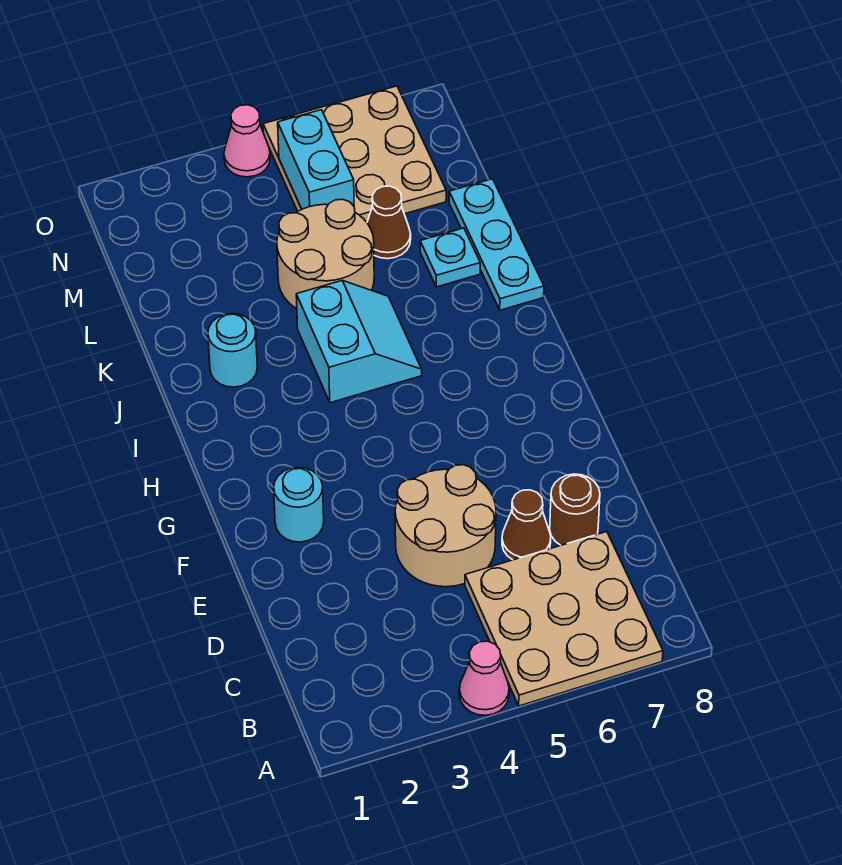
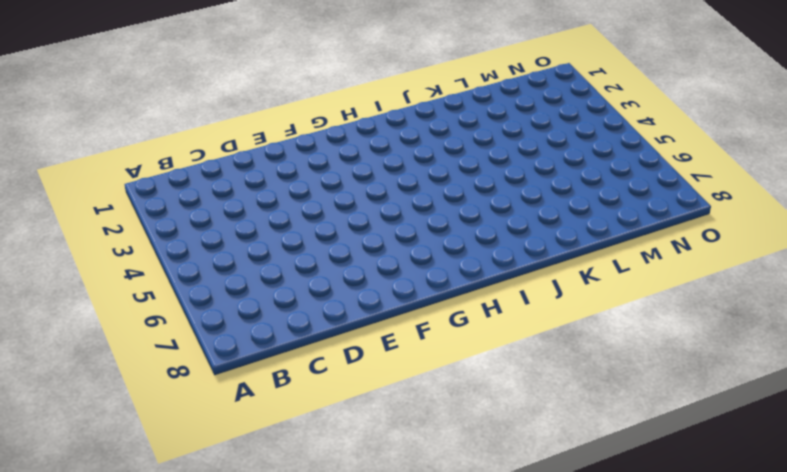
none -> pink cone A4 level 1
none -> tan plate A5:C7 level 1
none -> tan round brick D4:E5 level 1

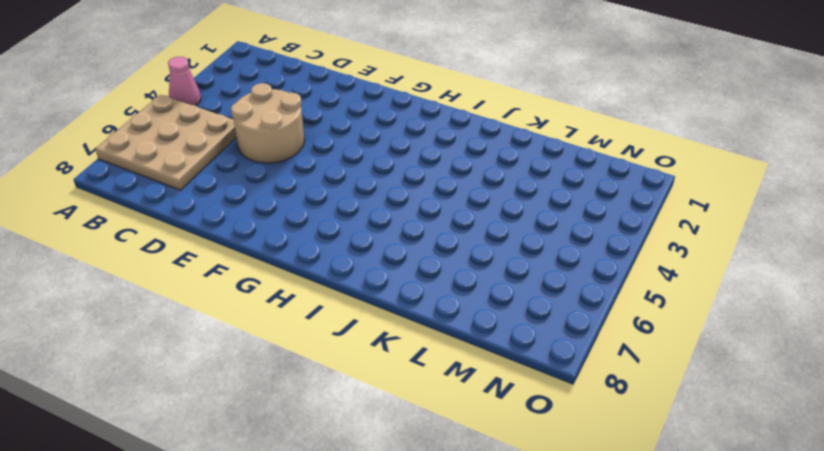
none -> brown cone D6 level 1
none -> brown round brick D7 level 1
none -> cyan round brick F2 level 1

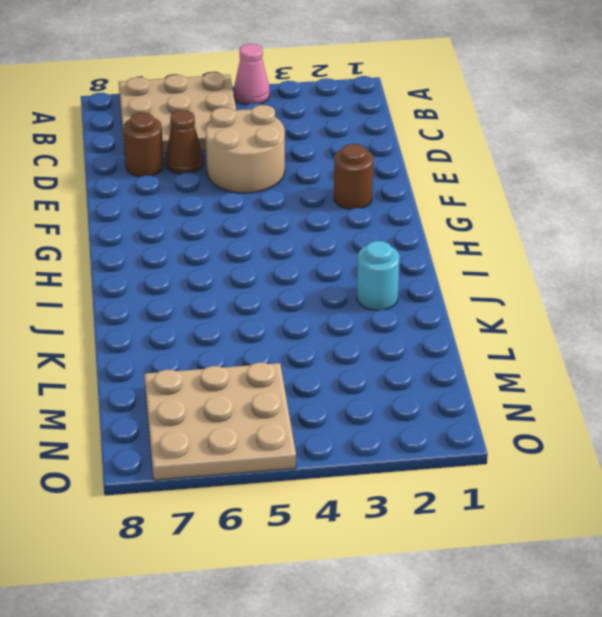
brown round brick F2 level 1 -> cyan round brick F2 level 1
none -> cyan slope I4:J5 level 1 top 4
none -> cyan plate J8:L8 level 1
none -> tan round brick K4:L5 level 1

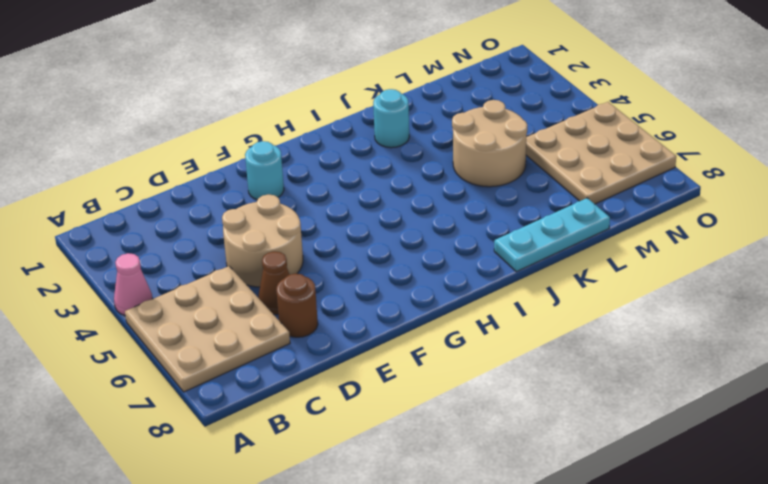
none -> cyan slope I4:J5 level 1 top 4
none -> cyan plate K7 level 1
none -> brown cone L6 level 1

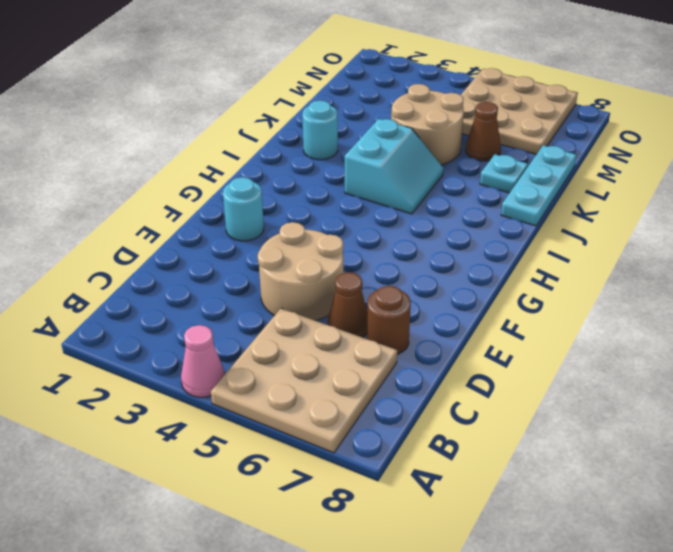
none -> pink cone O4 level 1
none -> cyan brick M5:N5 level 2

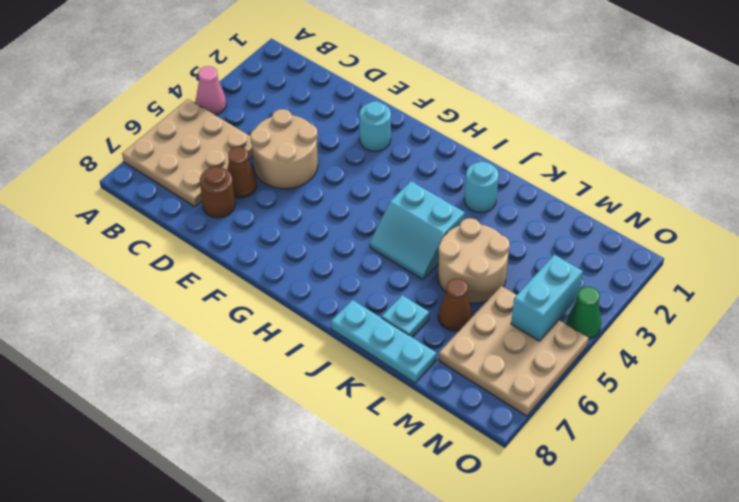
cyan brick N4:N5 level 2 -> cyan brick M5:N5 level 2
green cone O4 level 1 -> pink cone O4 level 1

